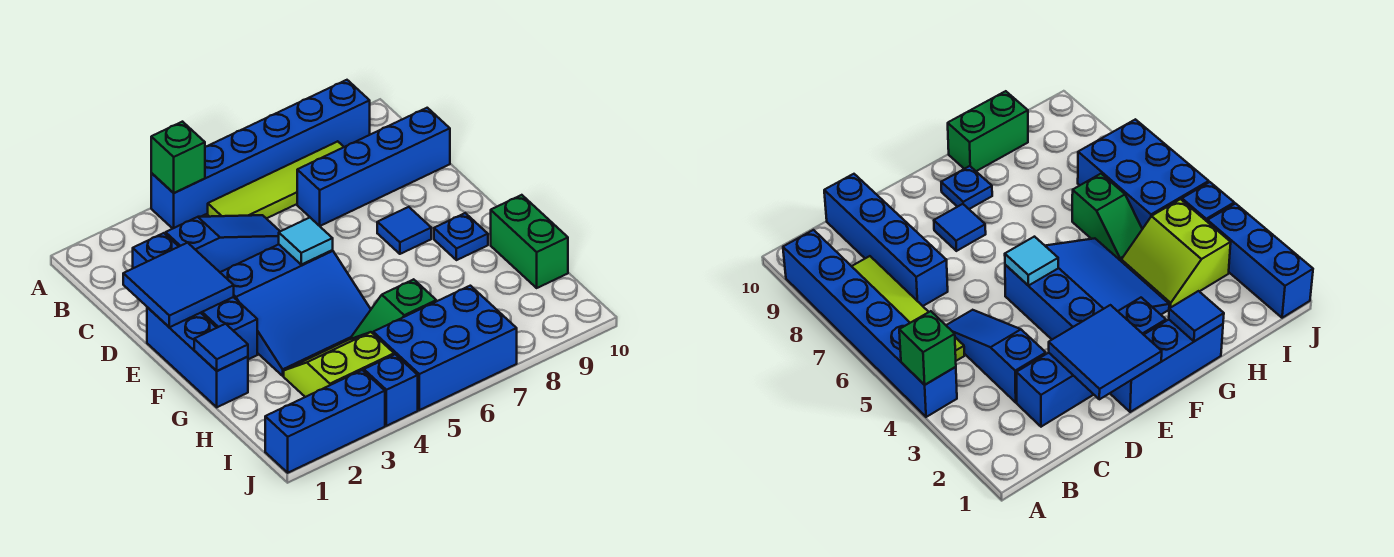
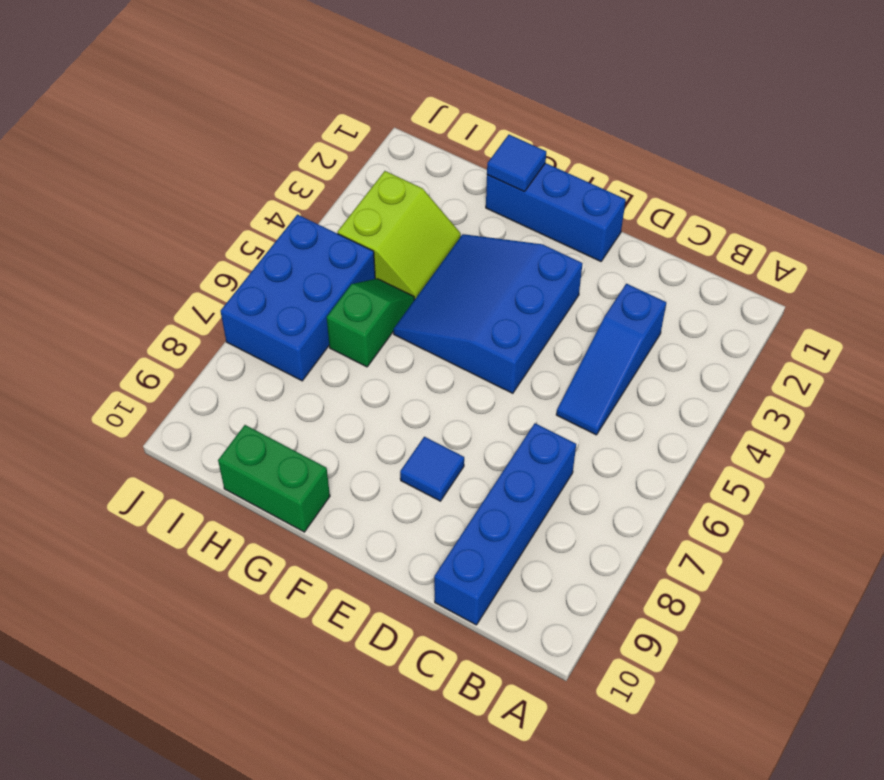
none -> blue brick A4:A9 level 1
none -> lime tile B5:B8 level 1
none -> blue brick C2:F2 level 1

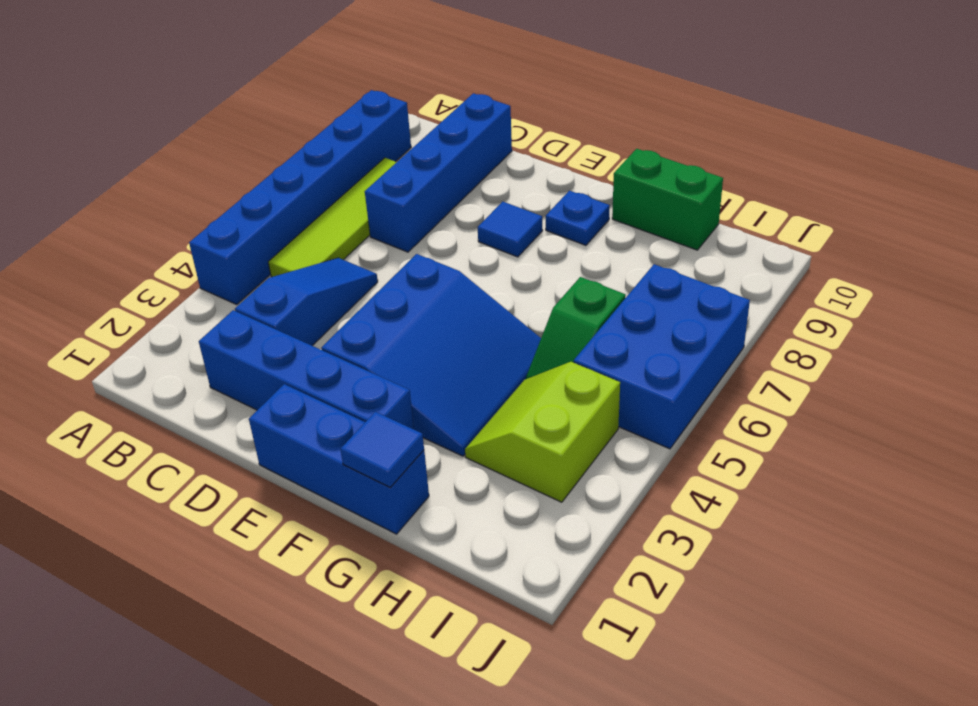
none -> blue brick J1:J3 level 1
none -> blue brick J4 level 1
none -> green brick A4 level 2

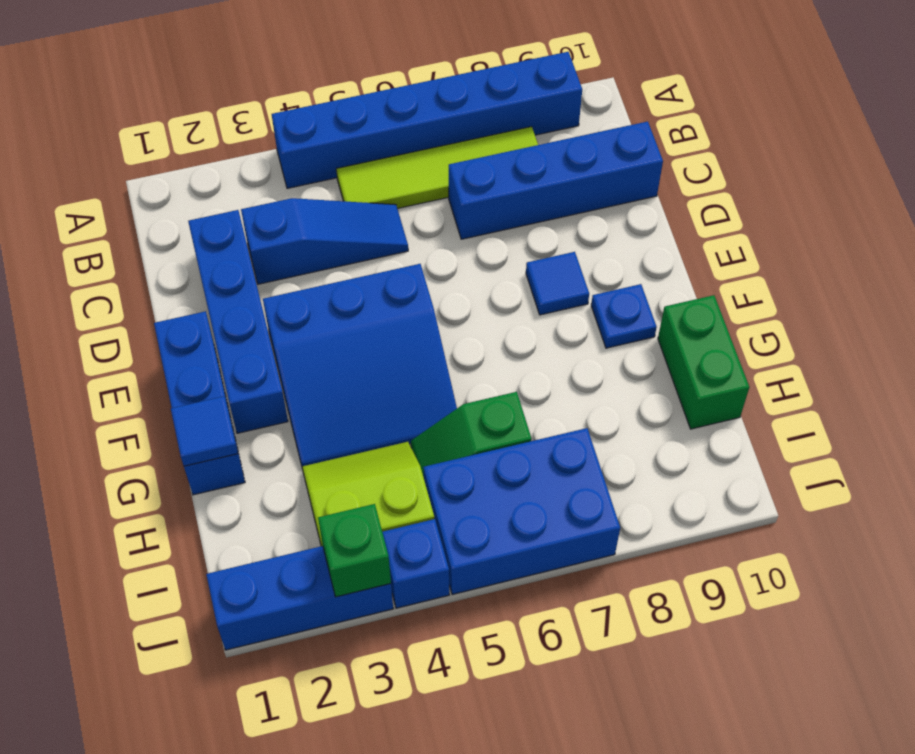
green brick J3 level 2 -> green brick A4 level 2
none -> blue tile D1:E2 level 2
none -> cyan tile E5 level 2

